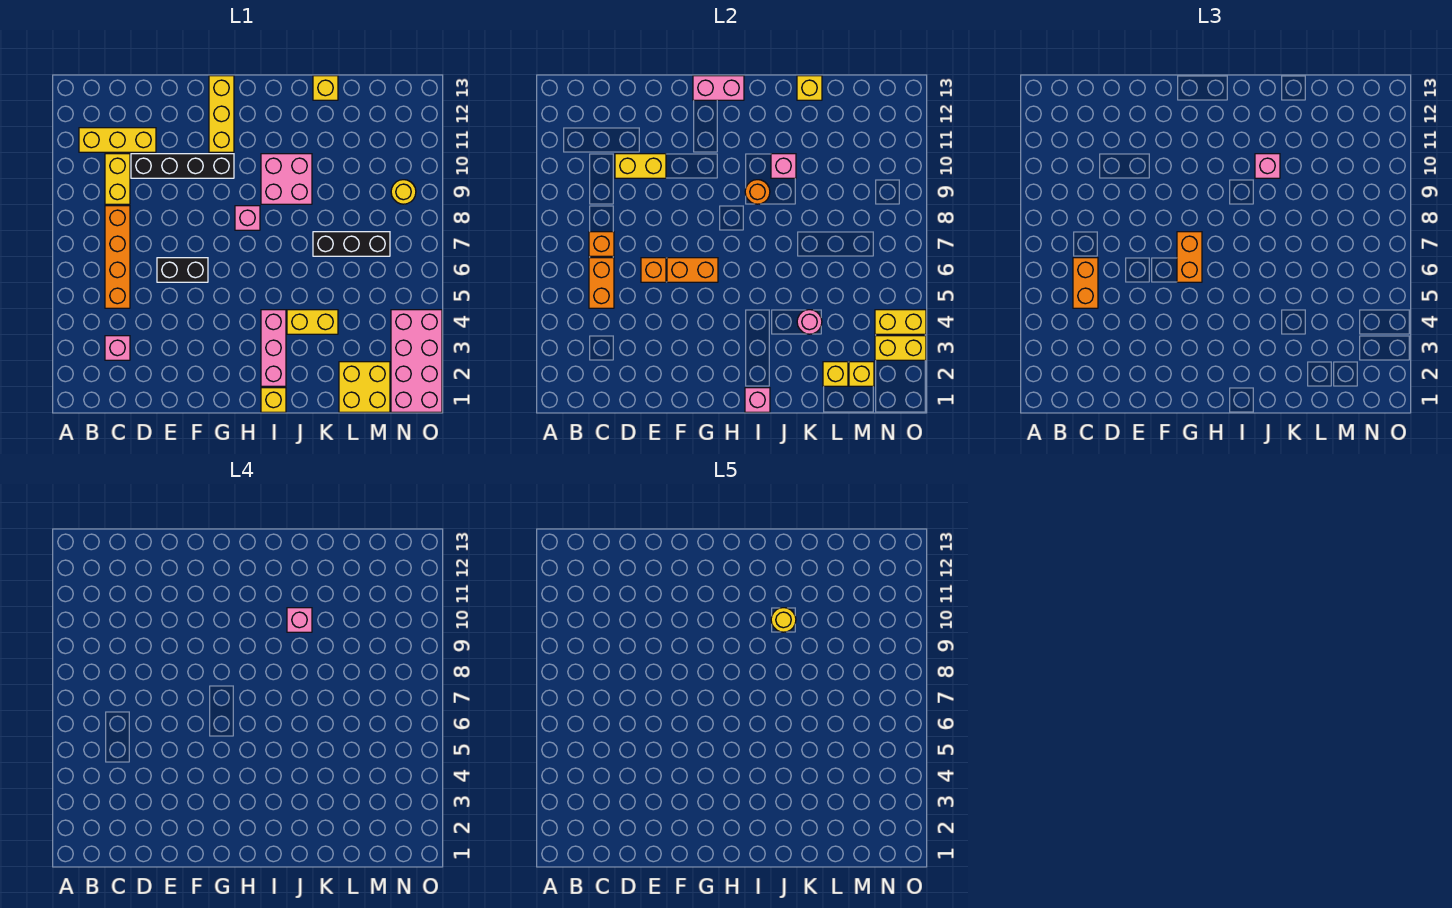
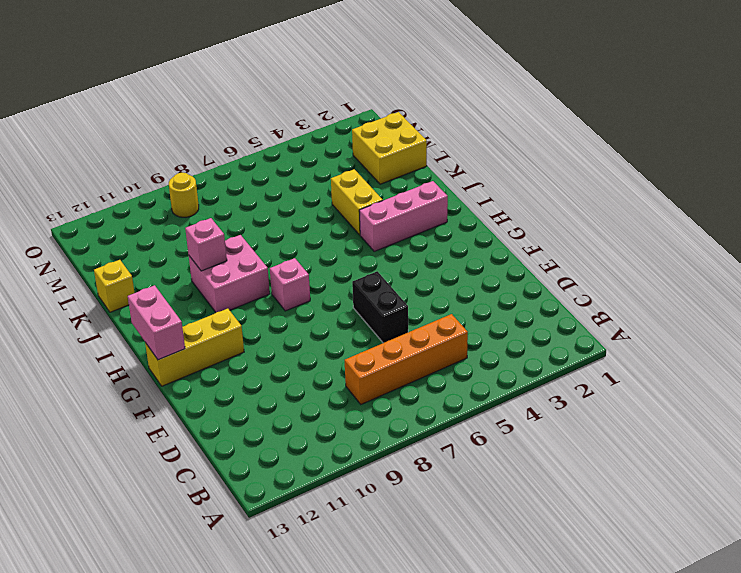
none -> yellow brick B11:D11 level 1
none -> pink brick C3 level 1
none -> yellow brick C9:C10 level 1
none -> black brick D10:G10 level 1

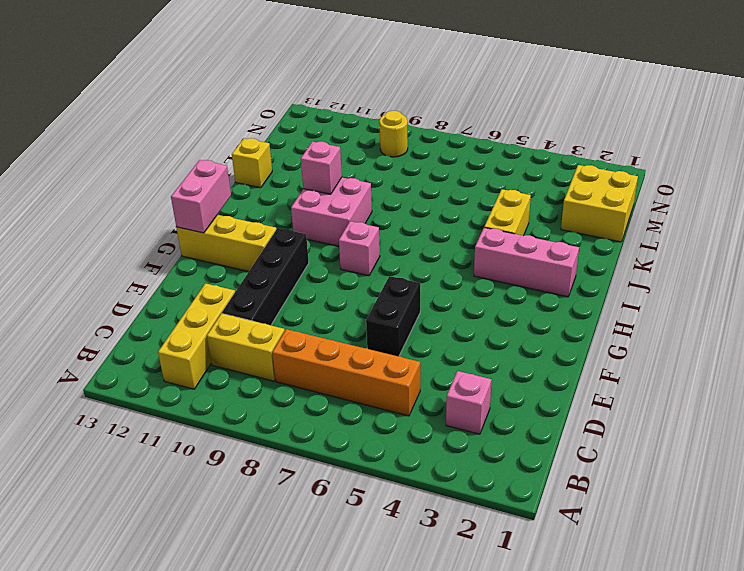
none -> yellow brick I1 level 1
none -> black brick K7:M7 level 1
none -> pink brick N1:O4 level 1
none -> orange brick C5:C6 level 2

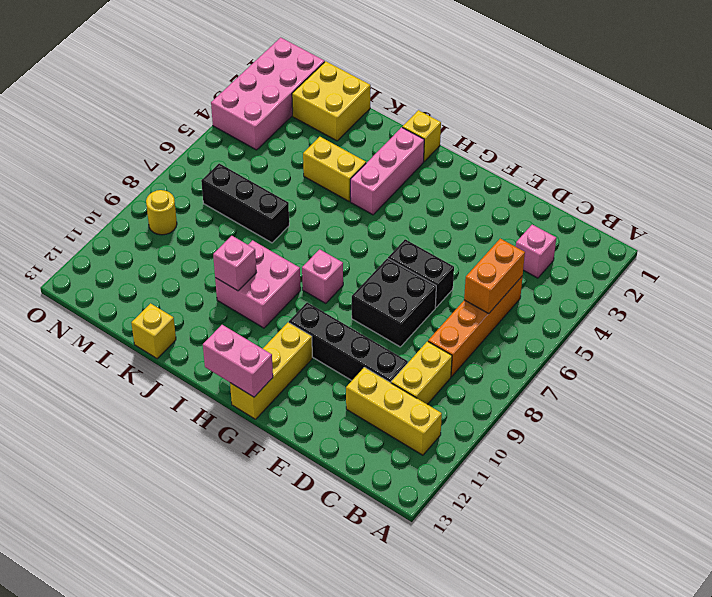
black brick E7:F8 level 1 -> none
none -> orange brick C7 level 2
none -> yellow brick D10:E10 level 2
none -> orange brick E6 level 2
none -> orange brick F6:G6 level 2

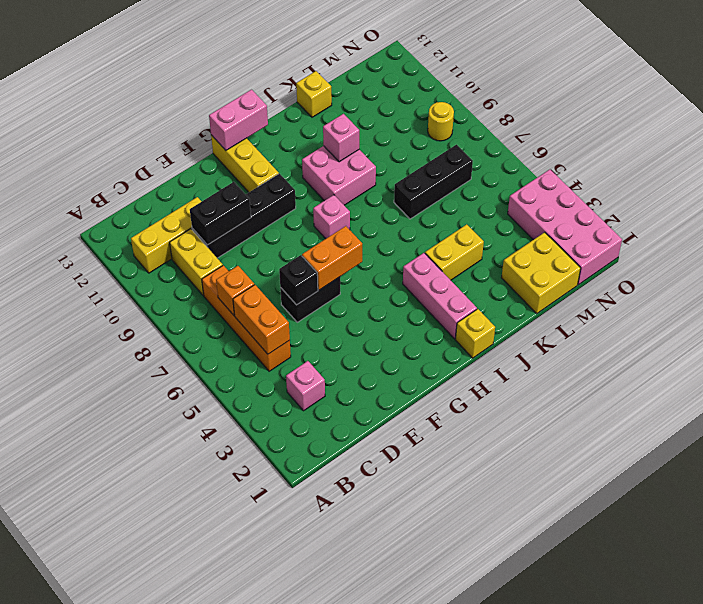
black brick D10:E10 level 2 -> yellow brick D10:E10 level 2
black brick E6 level 2 -> orange brick E6 level 2
none -> pink brick I1 level 2
none -> orange round brick I9 level 2
none -> pink round brick K4 level 2
none -> yellow brick K13 level 2

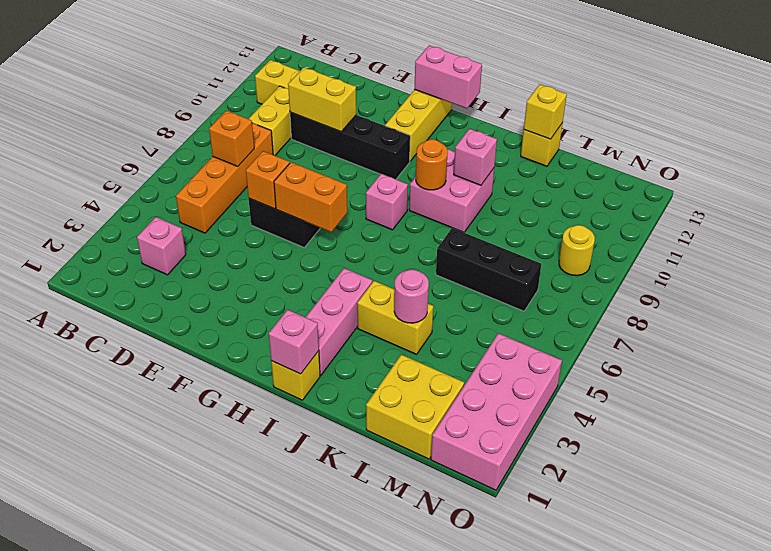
none -> orange brick C5:C6 level 2
none -> yellow brick L2 level 2
none -> yellow brick M2 level 2
none -> yellow brick N3:O3 level 2

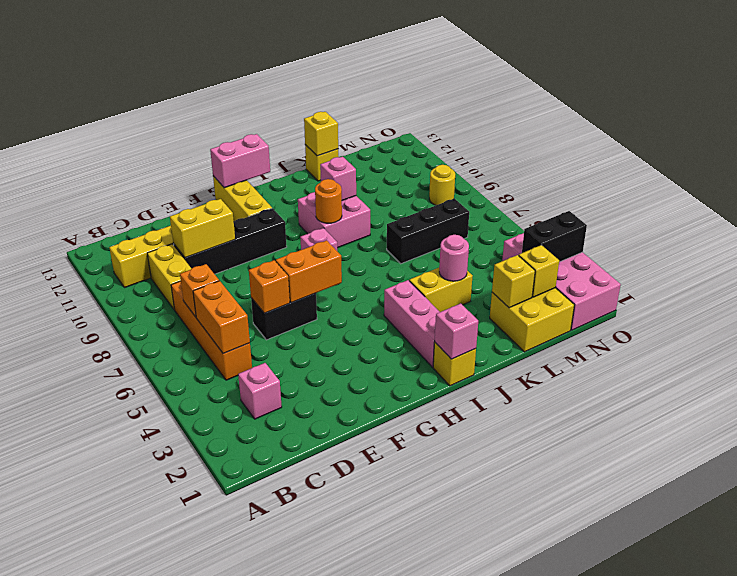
black brick N3:O3 level 2 -> yellow brick N3:O3 level 2
none -> yellow brick N4:O4 level 2
none -> orange brick C5:C6 level 3
none -> orange brick G6:G7 level 3
none -> pink brick J10 level 3

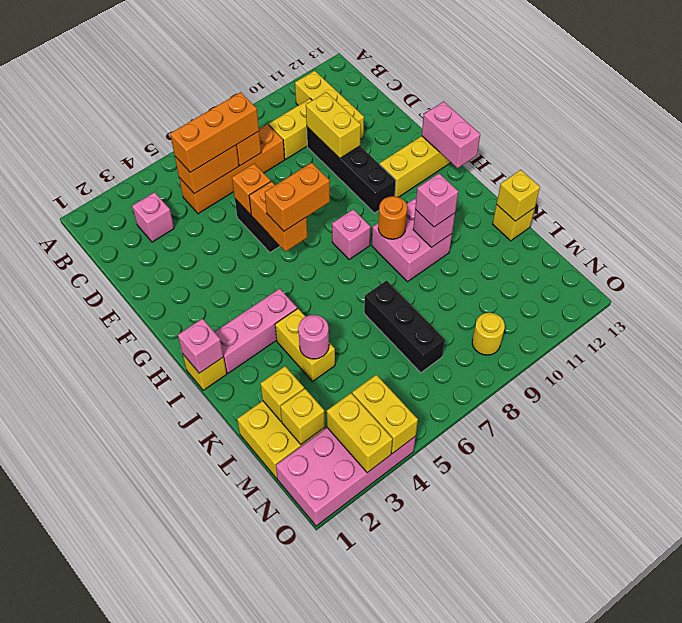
orange brick C5:C7 level 3 -> orange brick C5:C6 level 3
none -> pink brick J10 level 4
none -> yellow round brick J10 level 5

